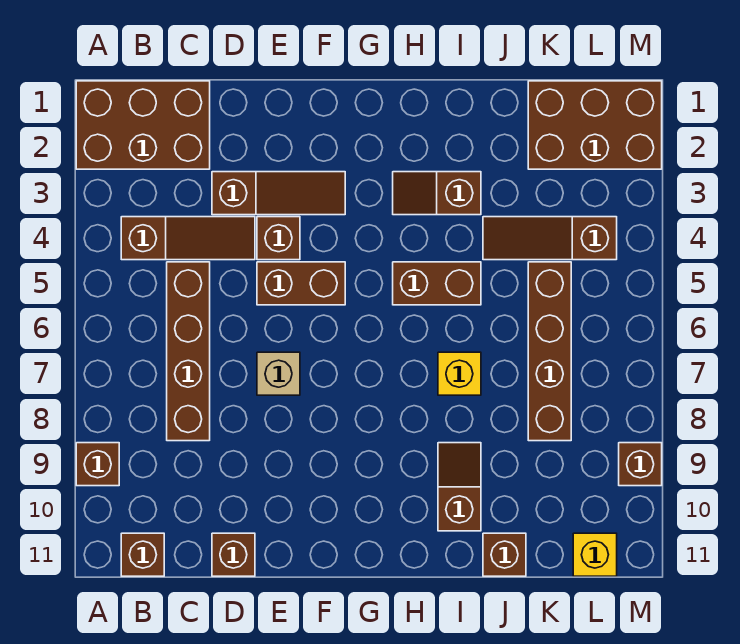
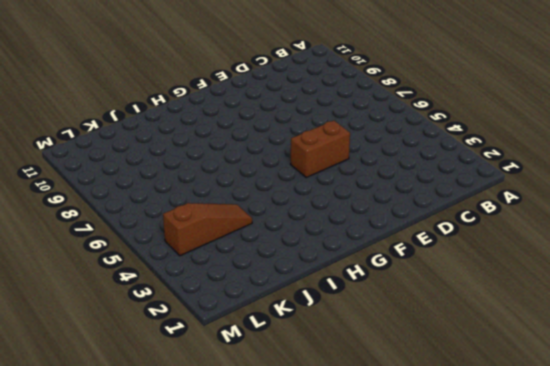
none -> brown brick A1:C2 level 1
none -> brown brick A9 level 1
none -> brown slope B4:D4 level 1 top B

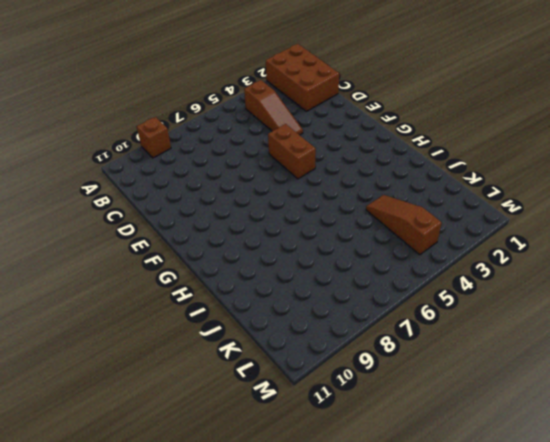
none -> brown brick B11 level 1
none -> brown brick C5:C8 level 1
none -> brown slope D3:F3 level 1 top D

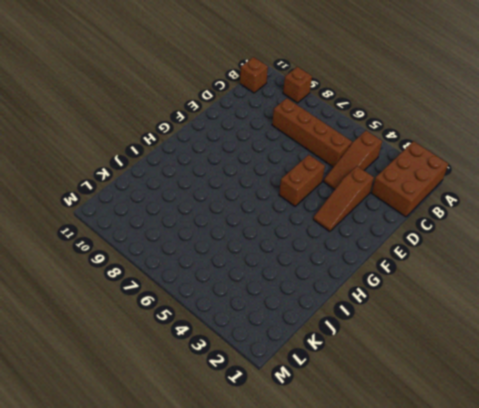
none -> brown brick D11 level 1
none -> brown brick E4 level 1
none -> tan brick E7 level 1

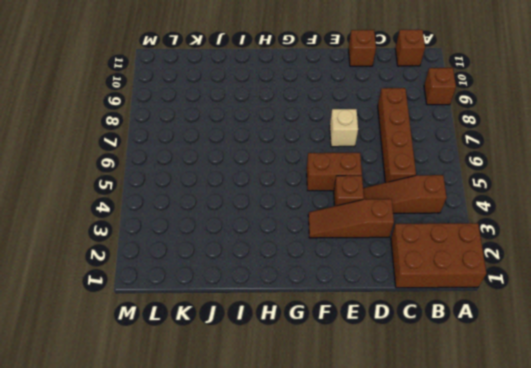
none -> brown slope H3:I3 level 1 top I
none -> brown brick H5:I5 level 1
none -> yellow brick I7 level 1

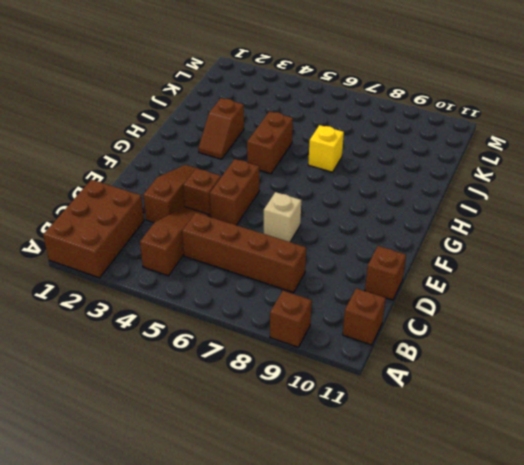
none -> brown slope I9:I10 level 1 top 10
none -> brown slope J4:L4 level 1 top L
none -> brown brick J11 level 1

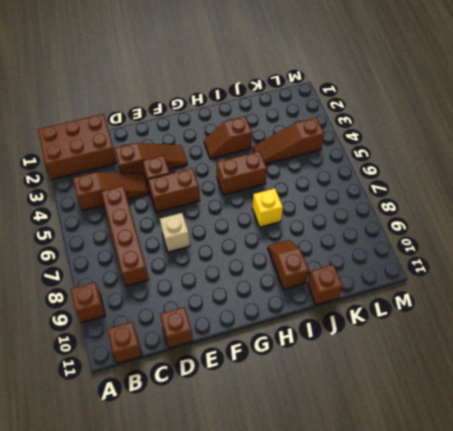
none -> brown brick K1:M2 level 1
none -> brown brick K5:K8 level 1
none -> yellow brick L11 level 1

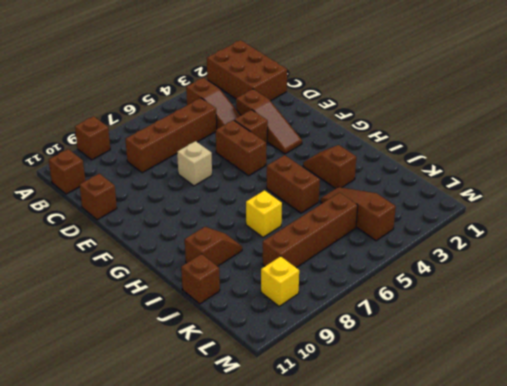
yellow brick L9 level 1 -> yellow brick L11 level 1
none -> brown brick K1:M2 level 1
none -> brown brick M9 level 1

